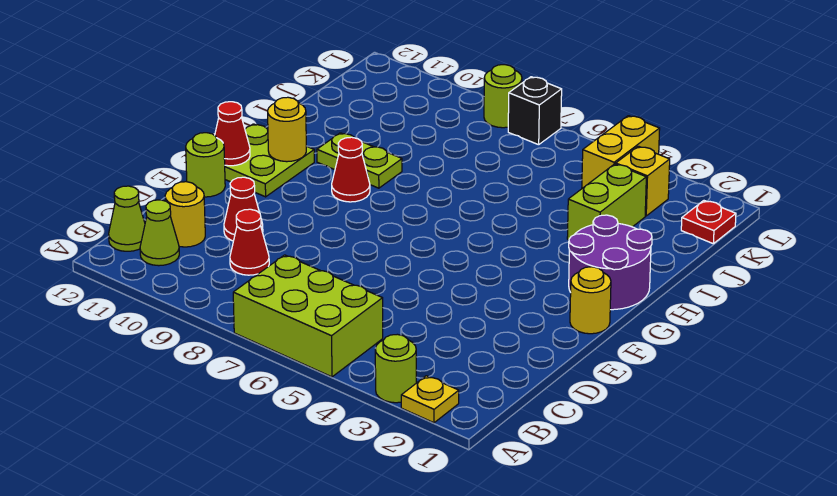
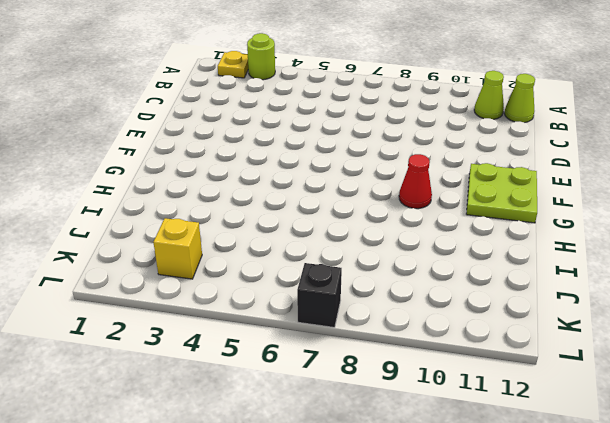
none -> lime brick A5:B7 level 1
none -> red cone C9 level 1
none -> yellow round brick C11 level 1

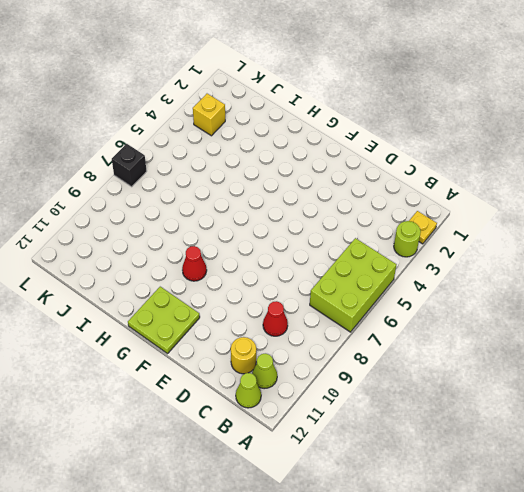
none -> red cone D10 level 1
none -> lime round brick E12 level 1
none -> yellow round brick F1 level 1

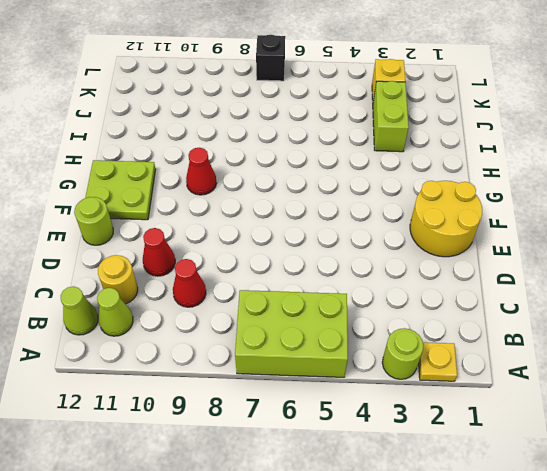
yellow round brick E1:F2 level 1 -> yellow round brick F1 level 1
none -> purple round brick G1:H2 level 1
none -> lime plate H9:H10 level 1
none -> red plate K1 level 1

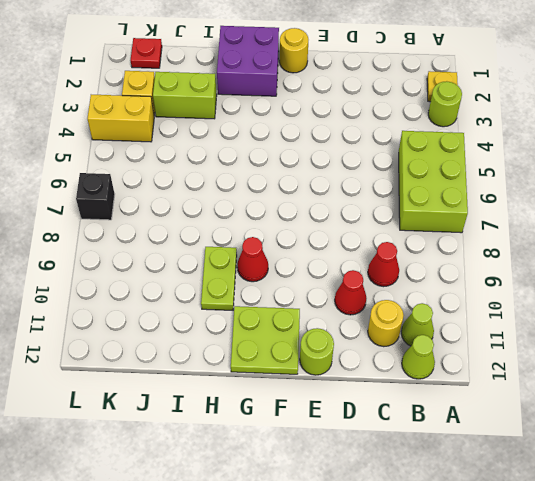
purple brick G1:H2 level 1 -> purple round brick G1:H2 level 1
none -> lime round brick L8 level 1
none -> red cone F12 level 2
none -> yellow round brick G11 level 2

